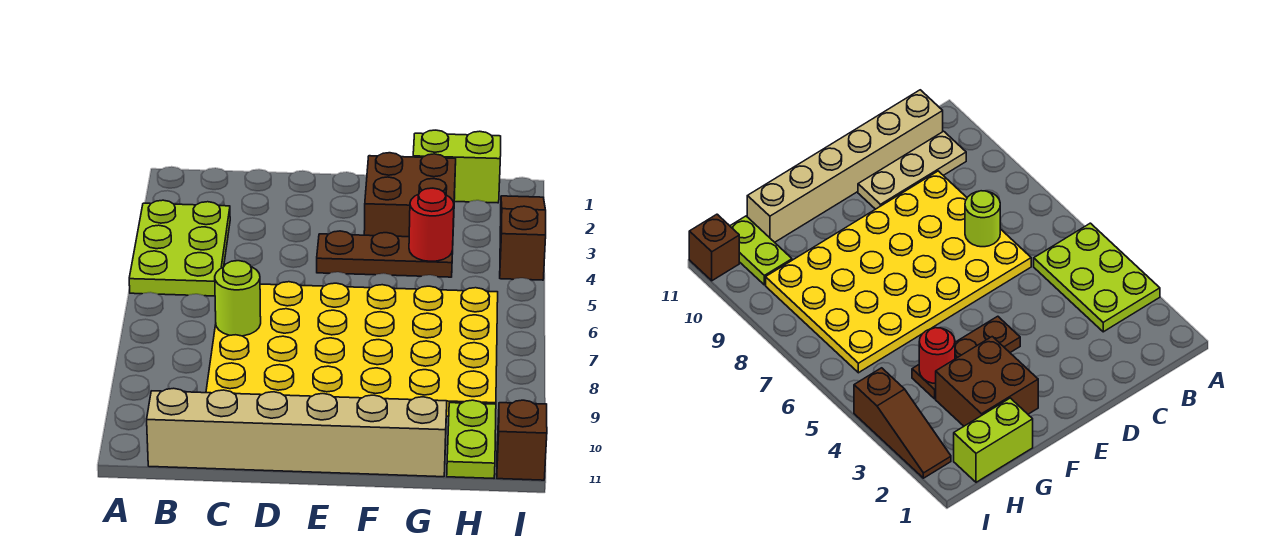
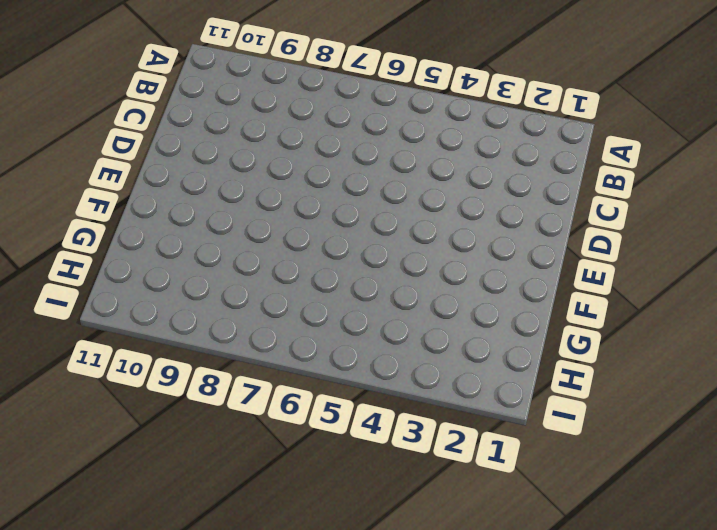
none -> lime plate A3:B5 level 1
none -> tan plate B10:D10 level 1
none -> tan brick B11:G11 level 1

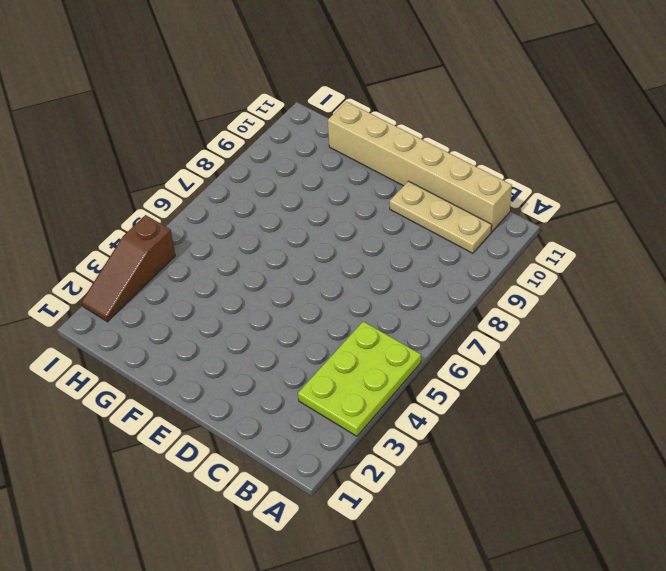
none -> yellow plate C6:H9 level 1
none -> brown plate E4:G4 level 1
none -> brown brick F2:G3 level 1

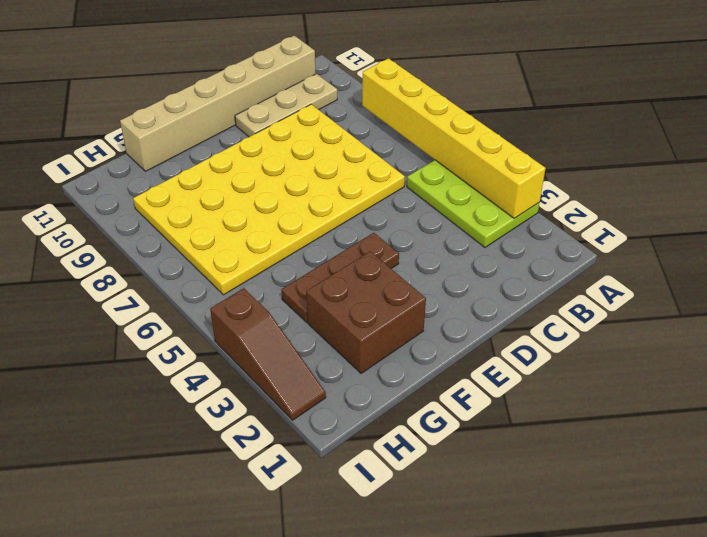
yellow brick A3:A8 level 2 -> none
none -> lime brick G1:H1 level 1
none -> lime plate H10:H11 level 1
none -> brown brick I11 level 1

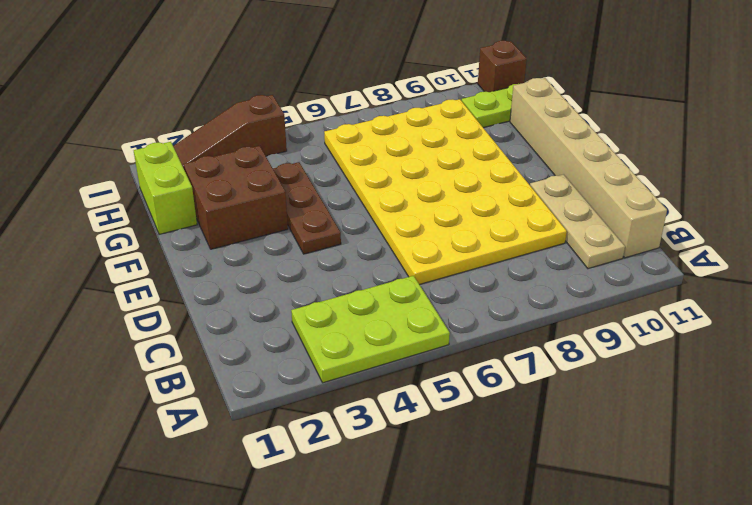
none -> lime round brick C7 level 2
none -> red round brick G4 level 2

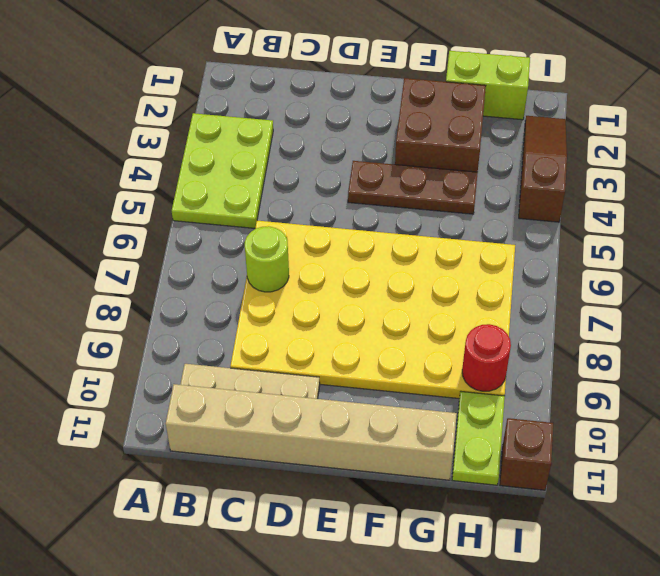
red round brick H9 level 2 -> red round brick G4 level 2

